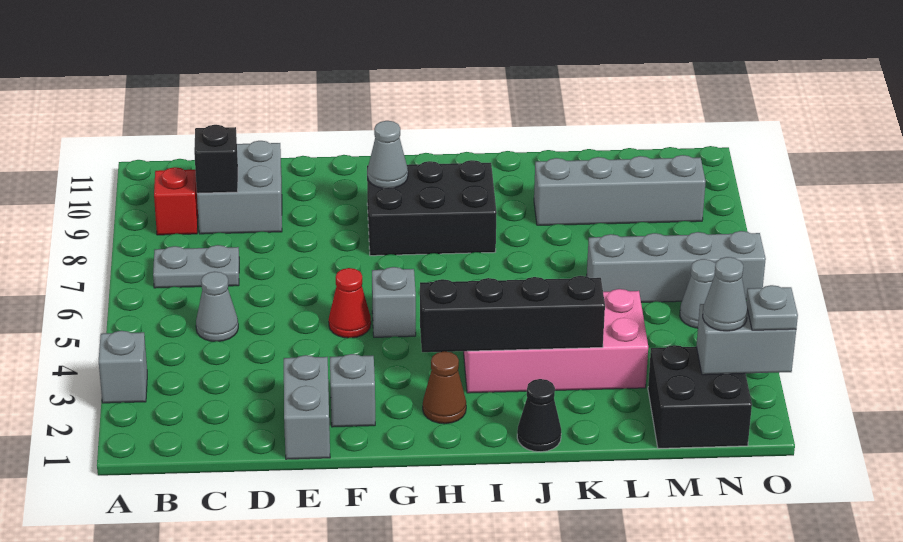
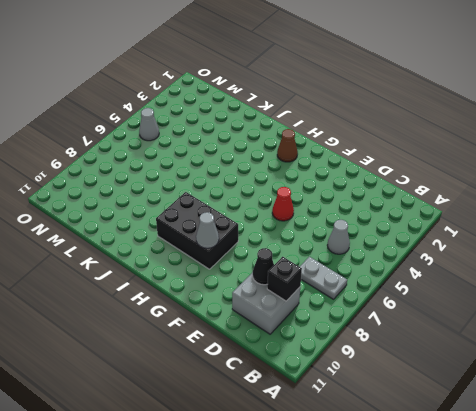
black cone D9 level 2 -> black cone J1 level 1
none -> grey brick A3 level 1
none -> red brick B9 level 1
none -> grey brick E1:E2 level 1

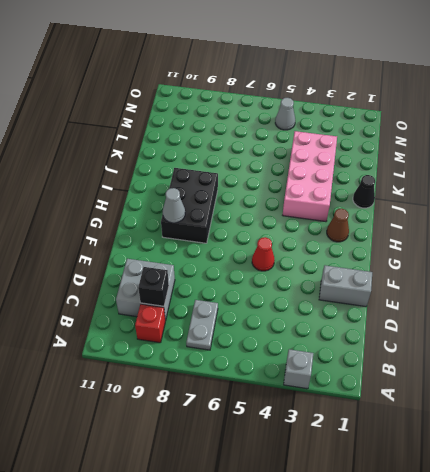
none -> grey cone C5 level 1
none -> grey brick F2 level 1
none -> grey brick G5 level 1

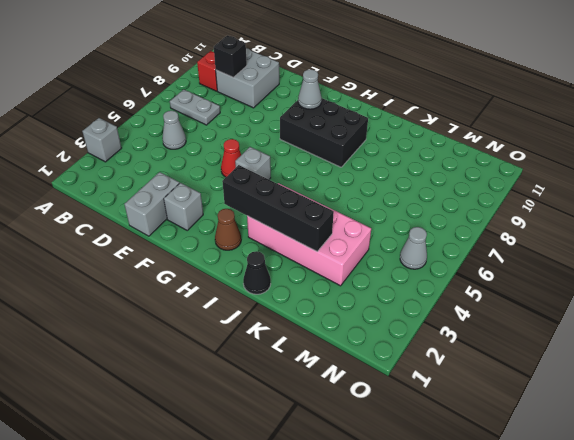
none -> grey brick K9:N9 level 1
none -> grey brick L6:O6 level 1
none -> black brick M1:N2 level 1

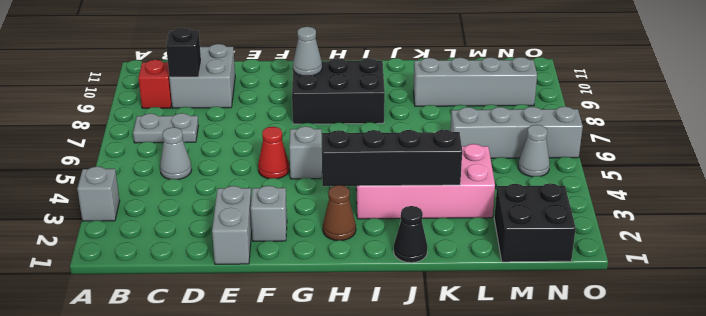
none -> grey brick N2:O2 level 2
none -> grey cone N2 level 3
none -> grey plate O2 level 3

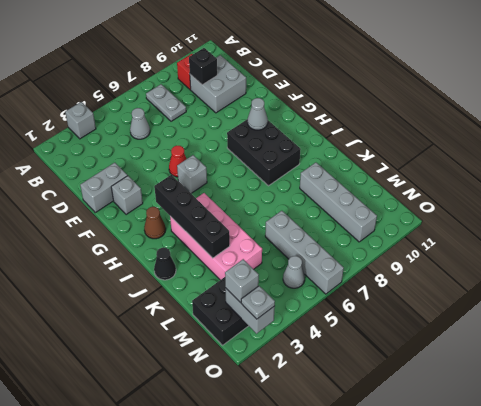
grey brick N2 level 3 -> grey cone N2 level 3

